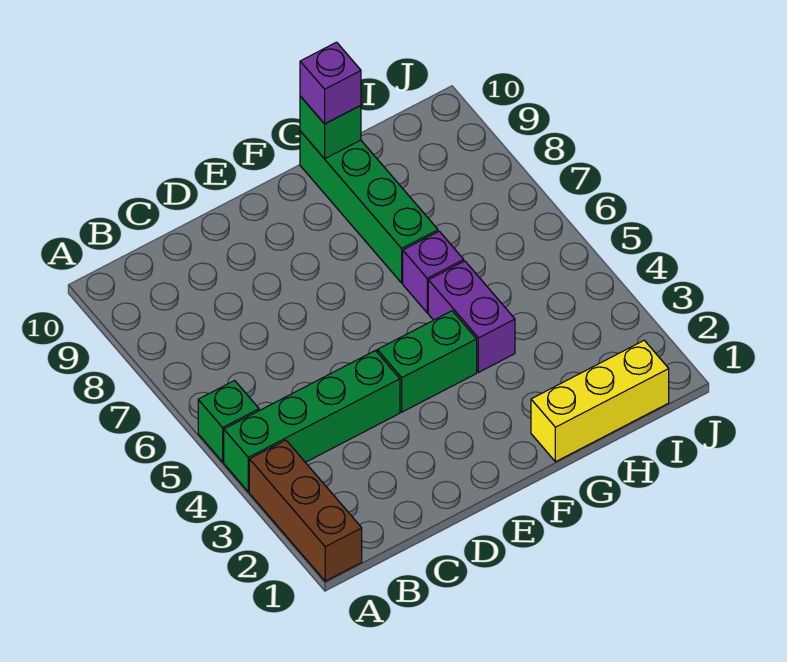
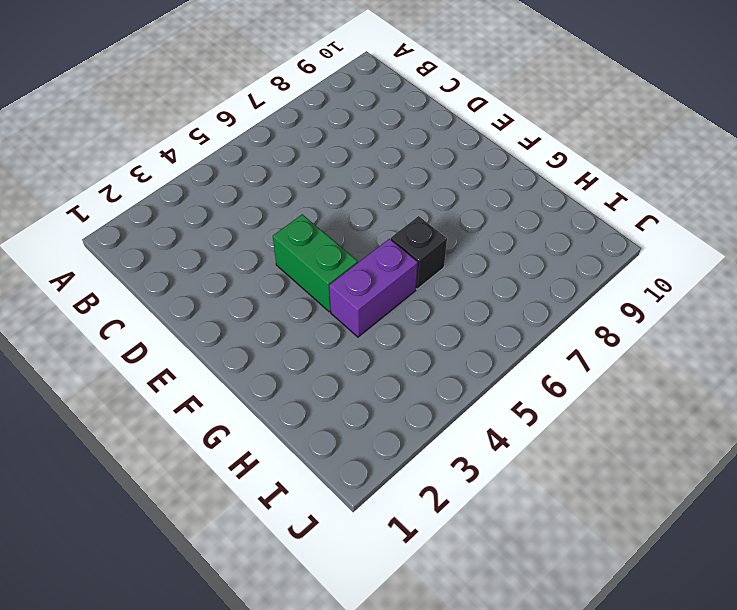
black brick G6 level 1 -> purple brick G6 level 1
none -> brown brick A1:A3 level 1
none -> green brick A4:D4 level 1

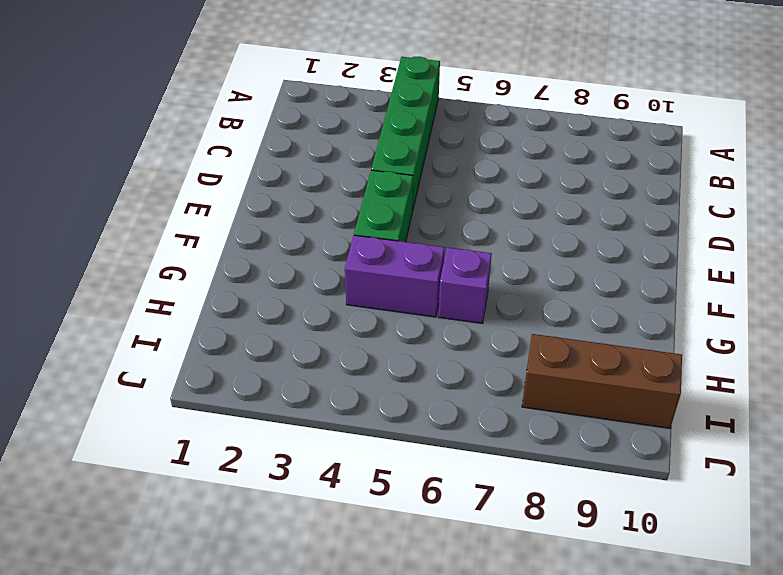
brown brick I8:I10 level 1 -> brown brick A1:A3 level 1
none -> green brick A5 level 1
none -> yellow brick G1:I1 level 1

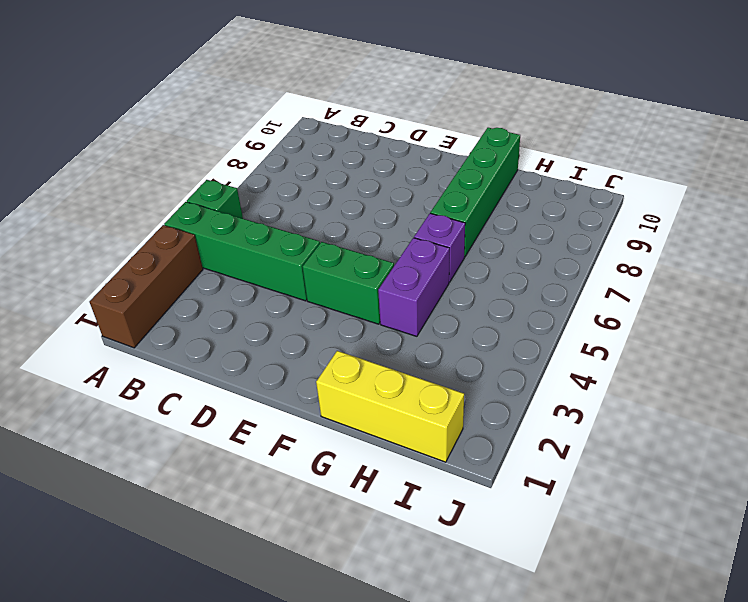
none -> green brick G10 level 2
none -> purple brick G10 level 3

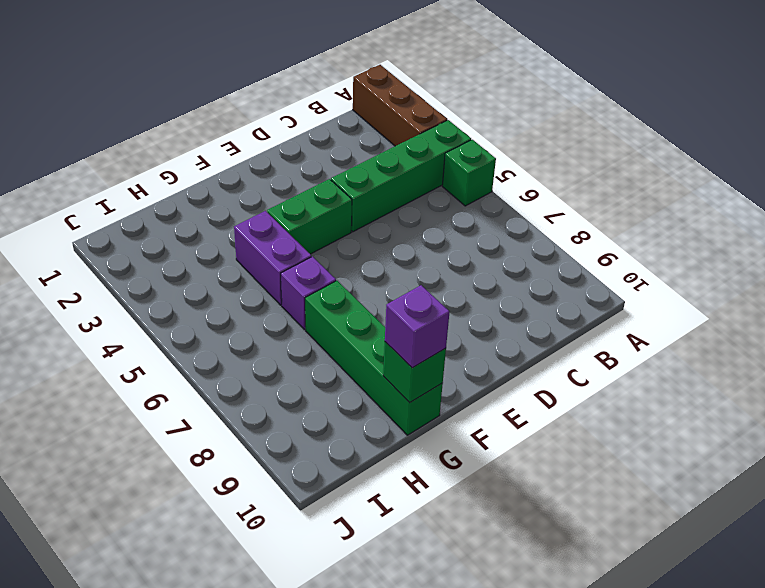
none -> yellow brick G1:I1 level 1

